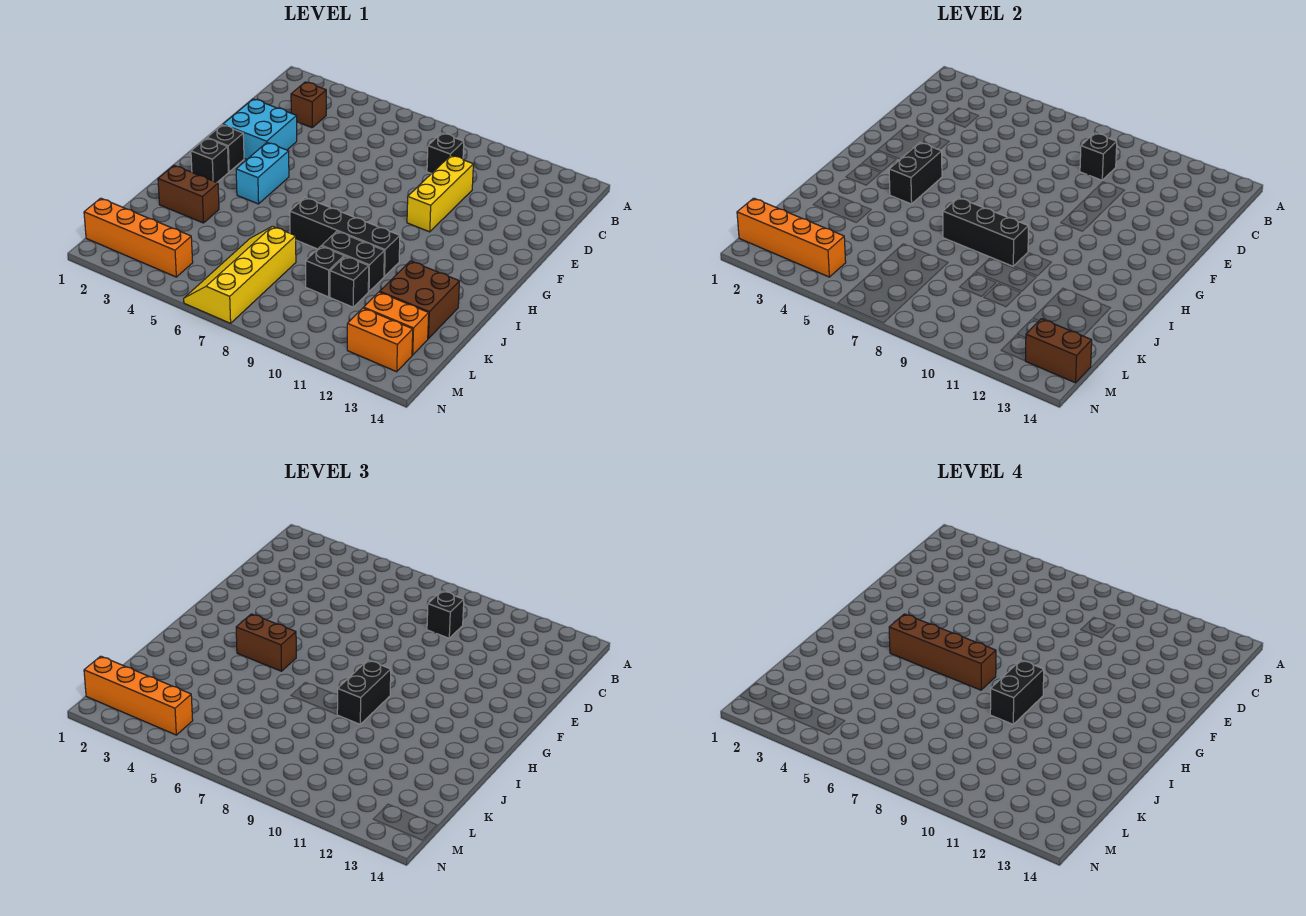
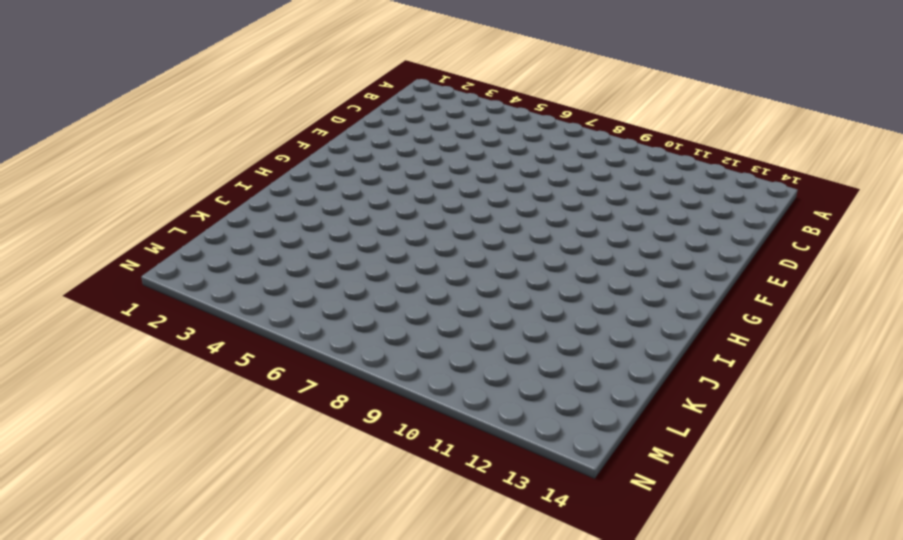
none -> brown brick C3 level 1
none -> black brick C9 level 1
none -> yellow brick D10:F10 level 1

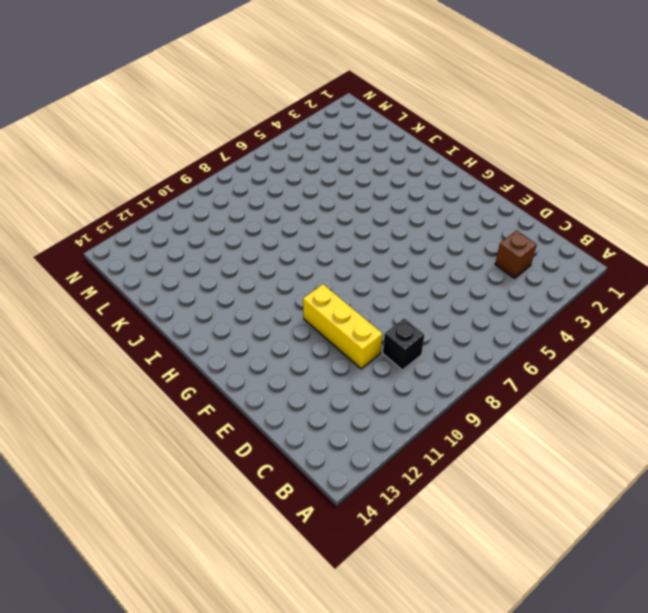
none -> cyan brick E2:F3 level 1
none -> black brick G2 level 1
none -> cyan brick G4:H4 level 1

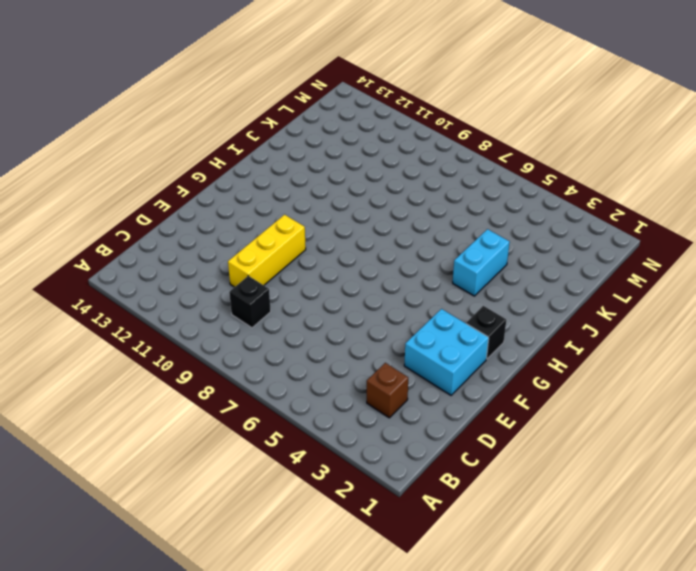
cyan brick I4:J4 level 1 -> cyan brick G4:H4 level 1
none -> black brick H2 level 1
none -> black brick I7:I10 level 1
none -> brown brick J2:J3 level 1

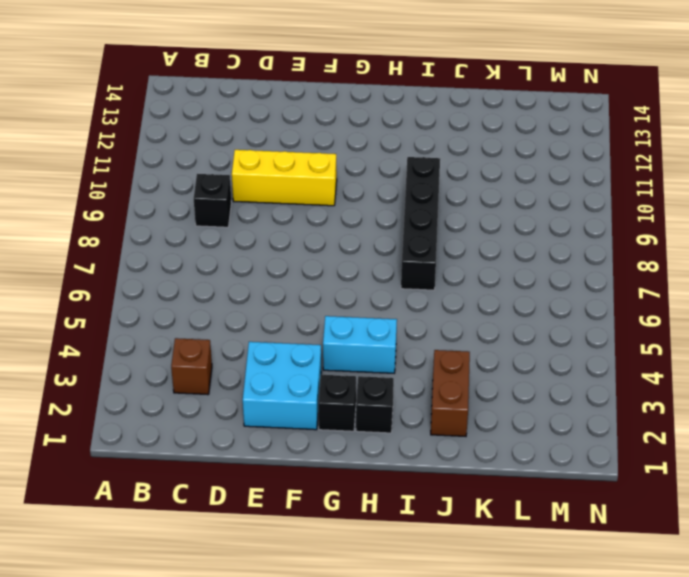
none -> black brick J9:J10 level 1
none -> brown brick J12:K13 level 1
none -> yellow slope K6:N7 level 1 top 7

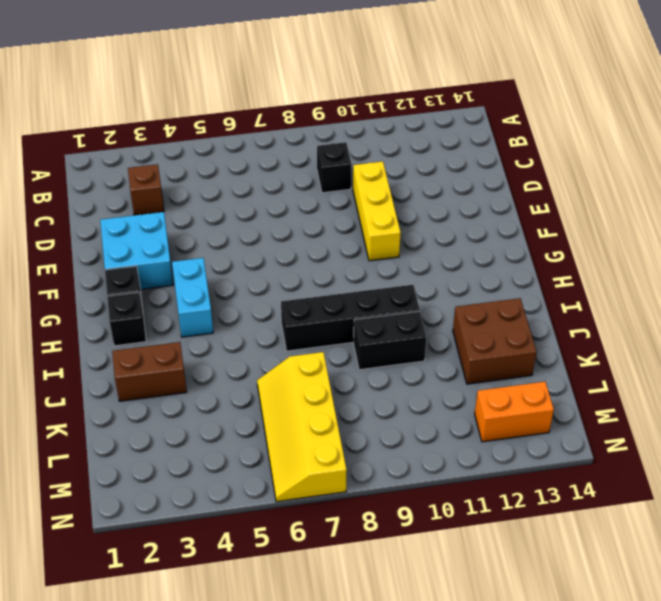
none -> black brick K9 level 1
none -> black brick K10 level 1
none -> orange brick L12:L13 level 1

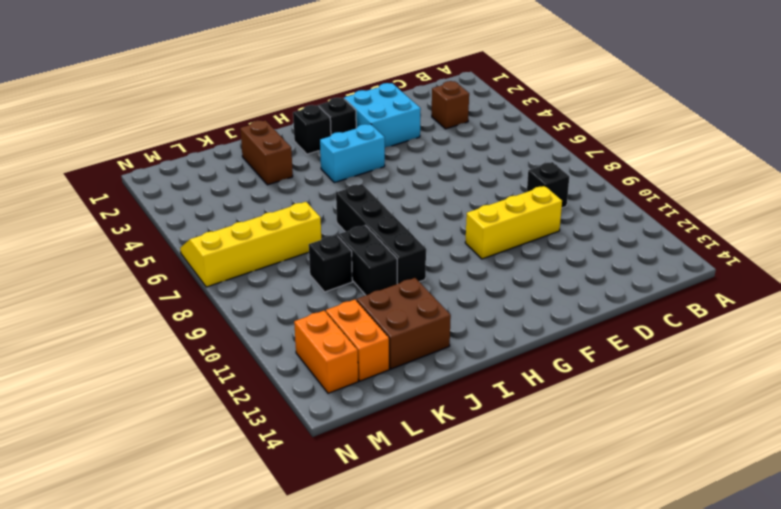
none -> black brick K10 level 1
none -> orange brick M1:M4 level 1
none -> black brick C9 level 2

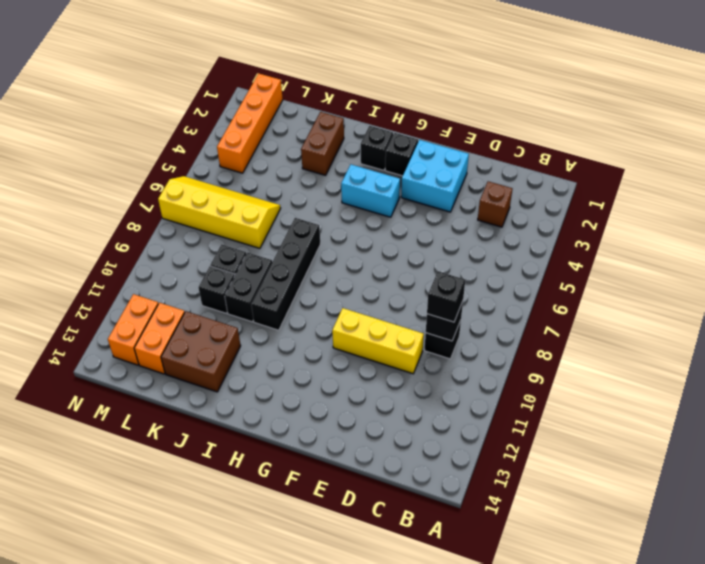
none -> black brick G4:H4 level 2
none -> black brick I7:I9 level 2
none -> orange brick M1:M4 level 2

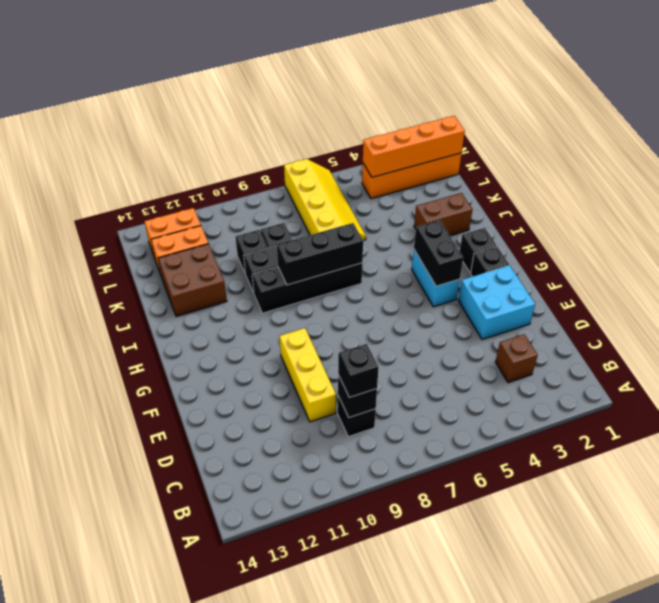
none -> brown brick M13:M14 level 2
none -> brown brick H4:H5 level 3
none -> black brick H9:I9 level 3

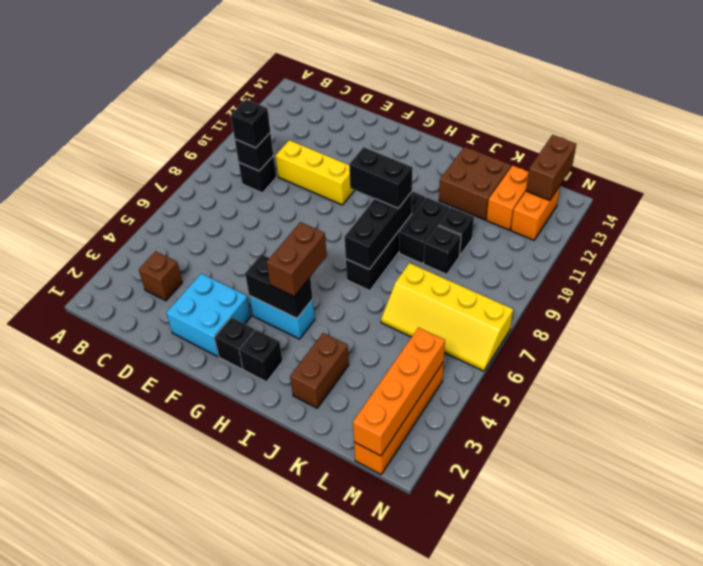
none -> orange brick M1:M4 level 3
none -> brown brick H4:H7 level 4
none -> black brick H9:I9 level 4

